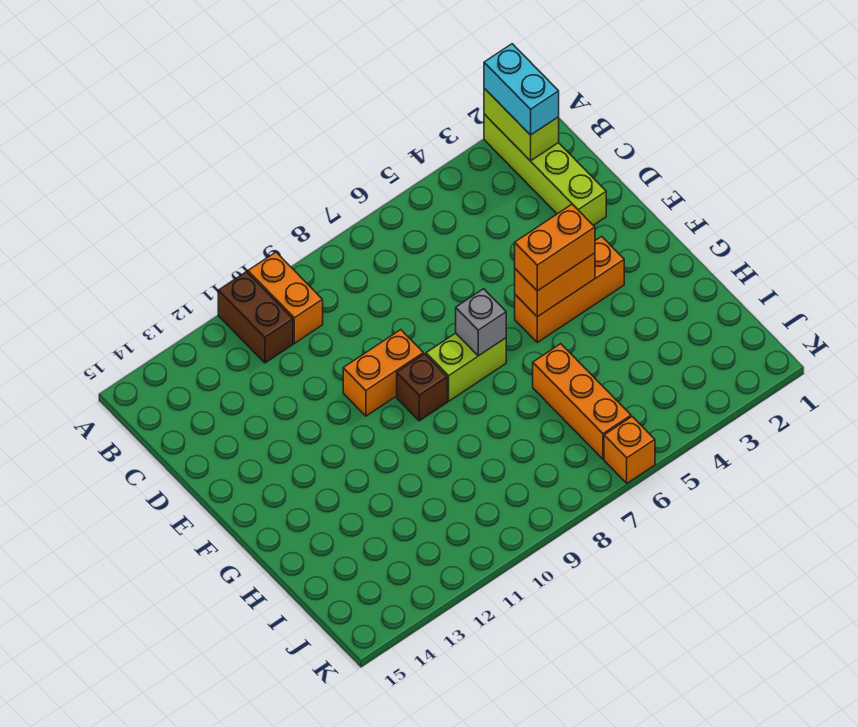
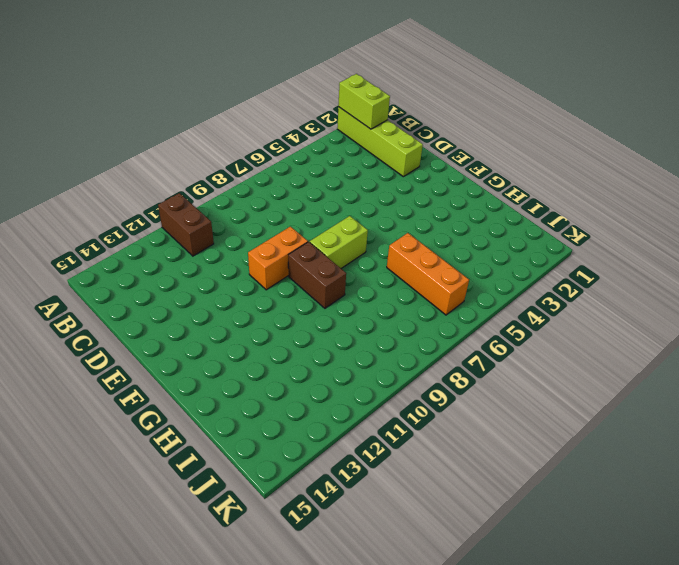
brown brick F9:G9 level 1 -> brown brick F9 level 1
none -> orange brick A10:B10 level 1
none -> orange brick F3:F5 level 1
none -> orange brick K6 level 1

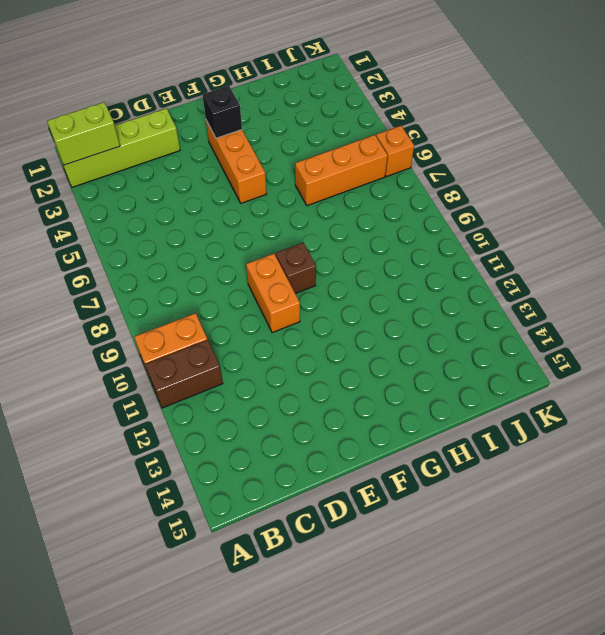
black brick F3 level 2 -> none
none -> lime brick F7:F8 level 1
none -> orange brick F4:F5 level 2
none -> grey brick F7 level 2

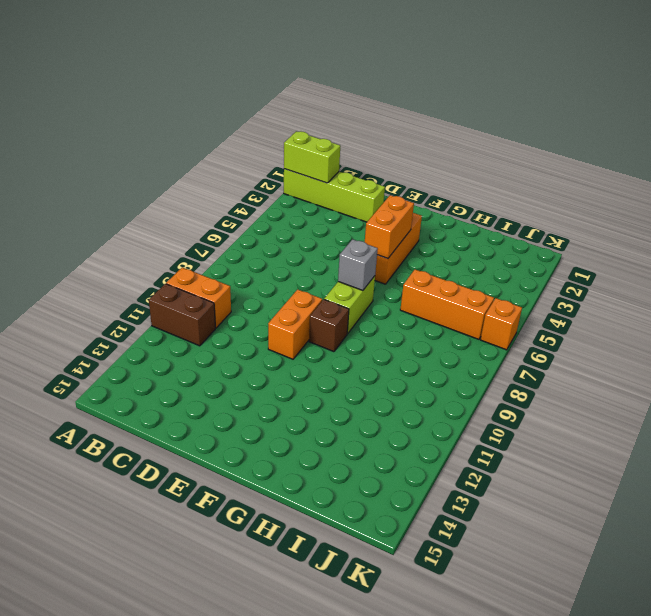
none -> cyan brick A2:B2 level 3
none -> orange brick F4:F5 level 3

